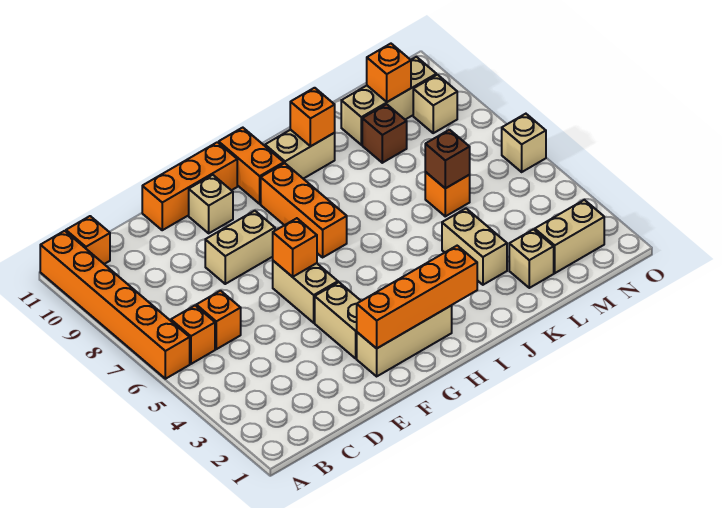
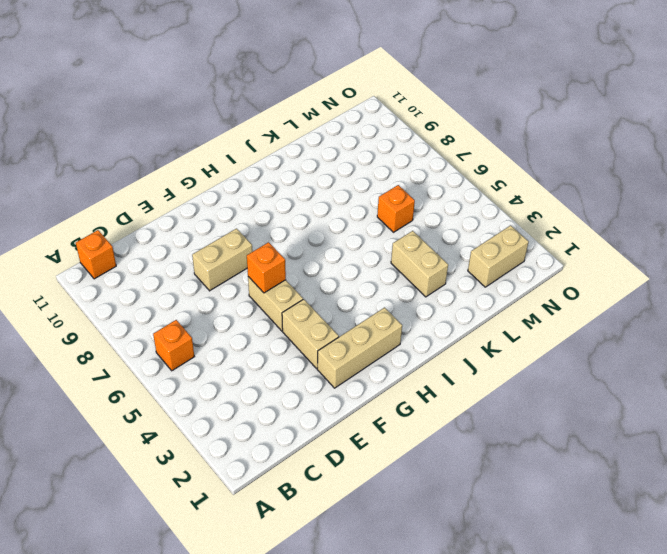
none -> orange brick A6:A11 level 1
none -> orange brick C6 level 1
none -> orange brick E11:G11 level 1

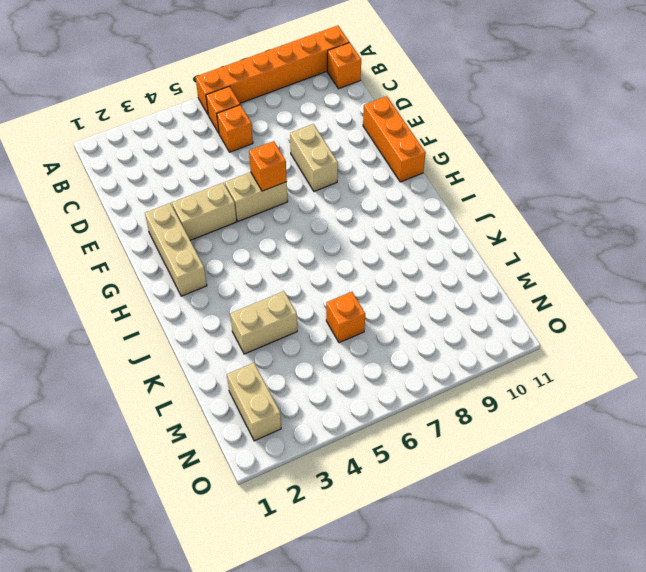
none -> tan brick F10 level 1
none -> orange brick H7:H9 level 1
none -> orange brick H10:H11 level 1

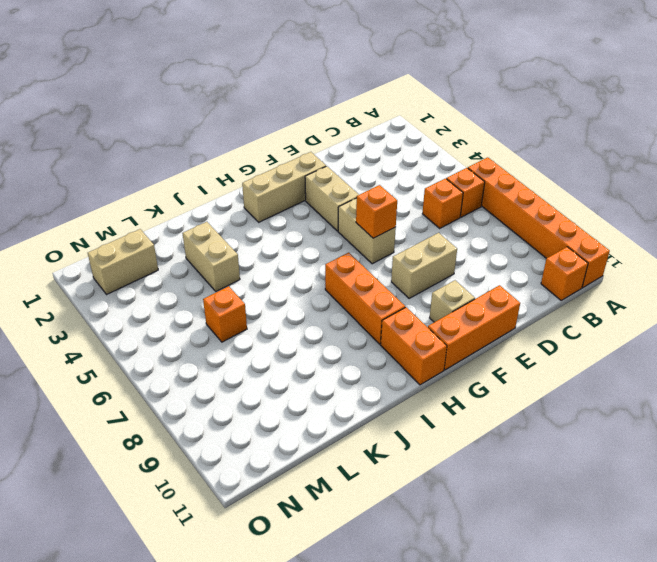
none -> tan brick I10:J10 level 1
none -> tan brick L2 level 1
none -> brown brick L9 level 1

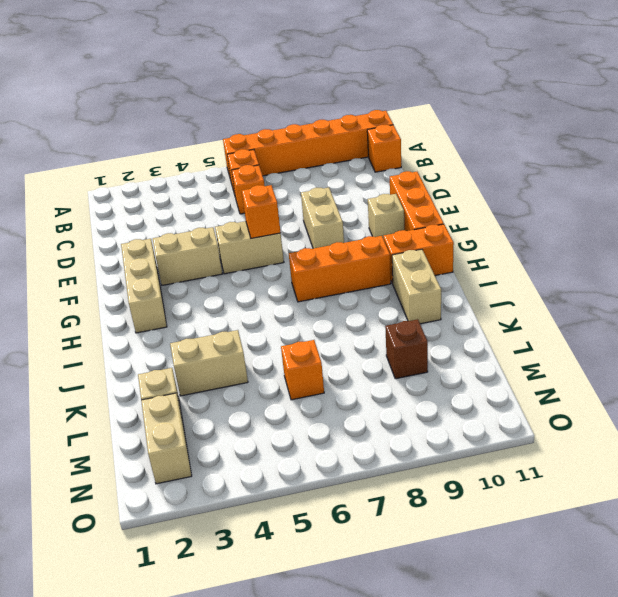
none -> tan brick L10:N10 level 1
none -> tan brick N9 level 1
none -> tan brick O6 level 1

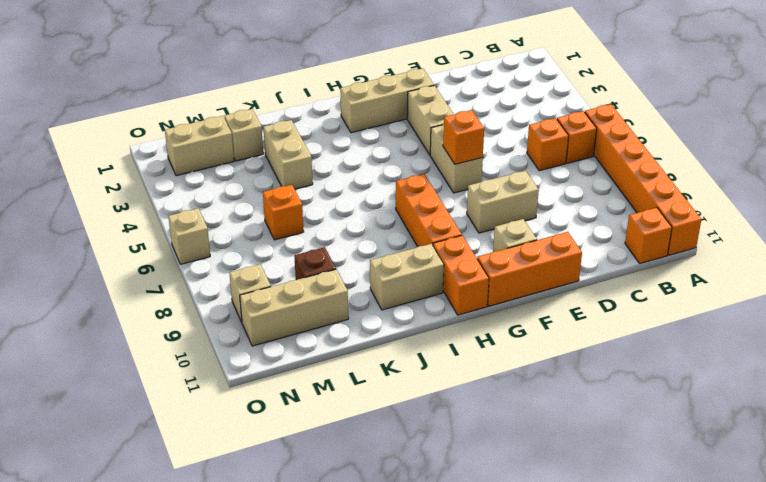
none -> orange brick F2:I2 level 2
none -> orange brick J10 level 2
none -> brown brick L6 level 2

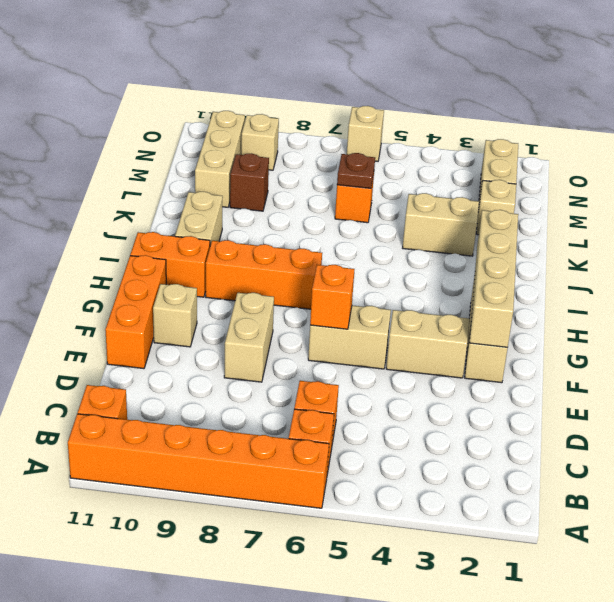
tan brick F2:I2 level 2 -> orange brick F2:I2 level 2
brown plate L6 level 2 -> brown brick L6 level 2
none -> orange brick J10 level 2
none -> orange brick M10 level 2

